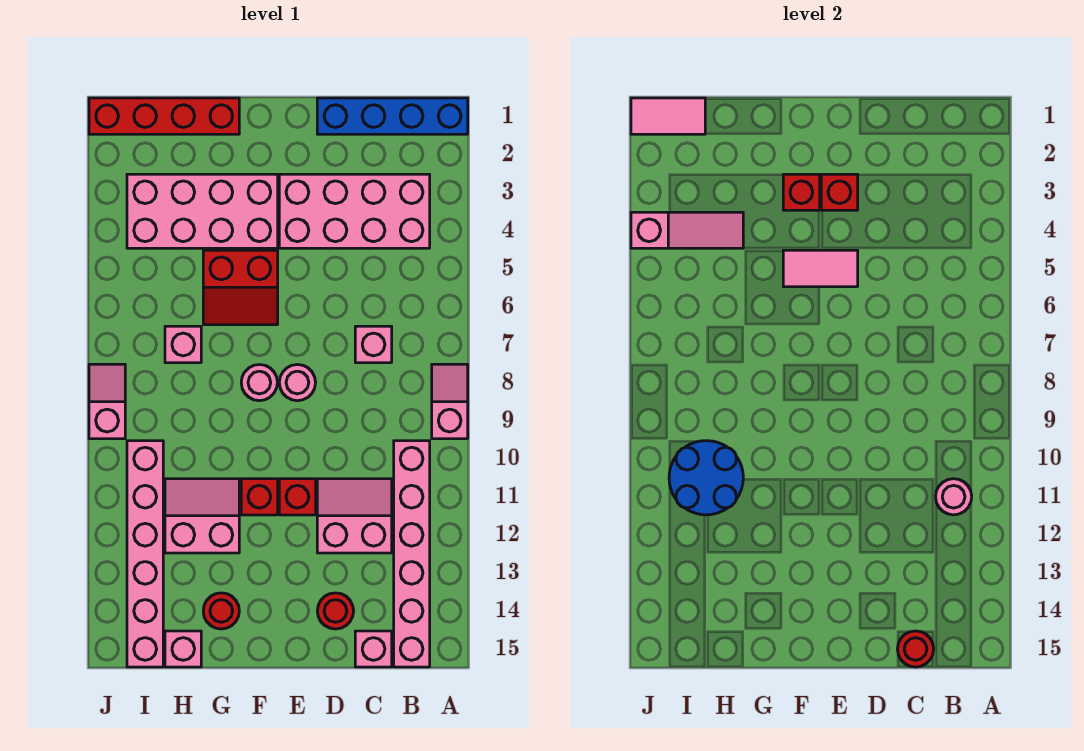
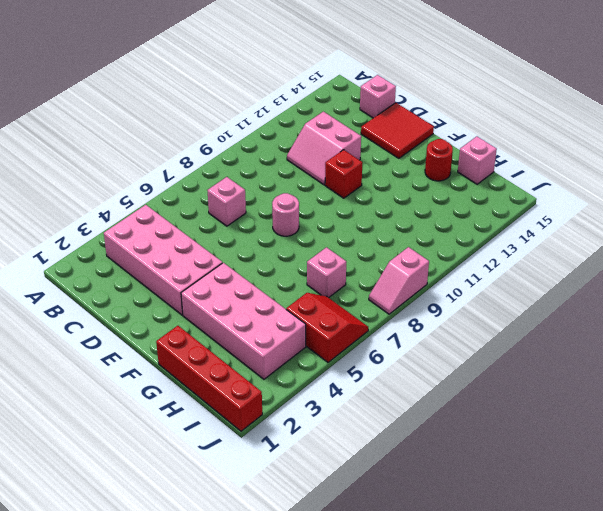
red tile D14:E15 level 1 -> red round brick D14 level 1
red slope I5:J6 level 1 top 5 -> red slope F5:G6 level 1 top 5
none -> blue brick A1:D1 level 1
none -> pink slope A8:A9 level 1 top 9
none -> pink brick B10:B15 level 1

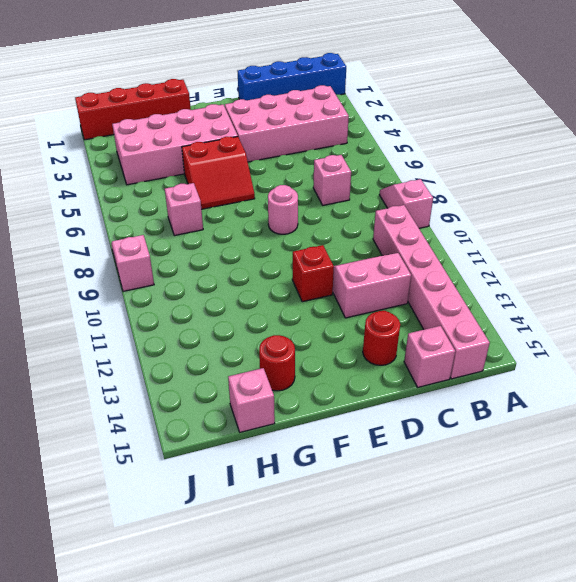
none -> pink round brick F8 level 1
none -> red brick F11 level 1
none -> pink slope G11:H12 level 1 top 12

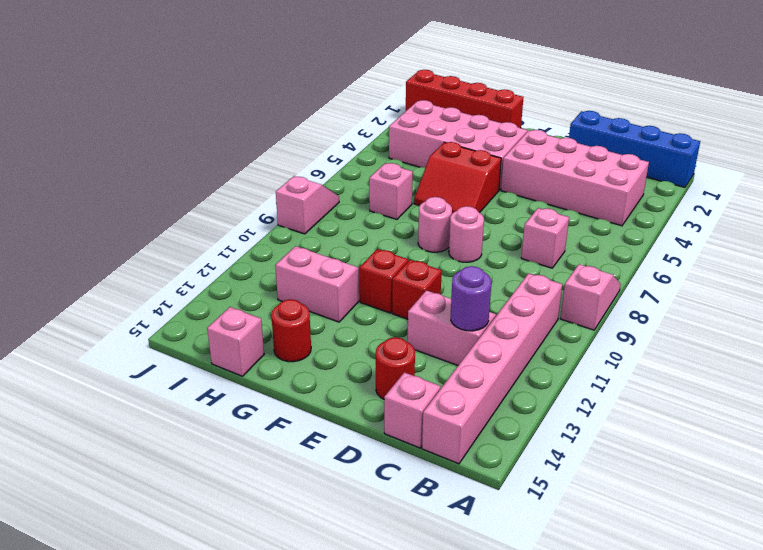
purple round brick C12 level 2 -> none
none -> pink brick I10:I15 level 1
none -> pink round brick B11 level 2
none -> red round brick C15 level 2

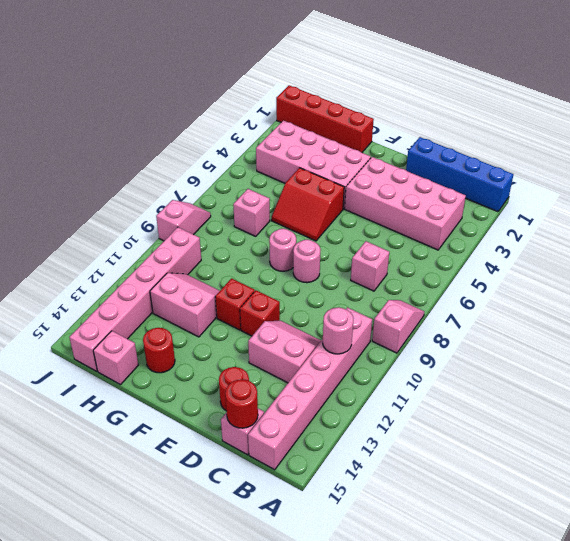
none -> red brick E3 level 2
none -> pink tile E5:F5 level 2
none -> red brick F3 level 2

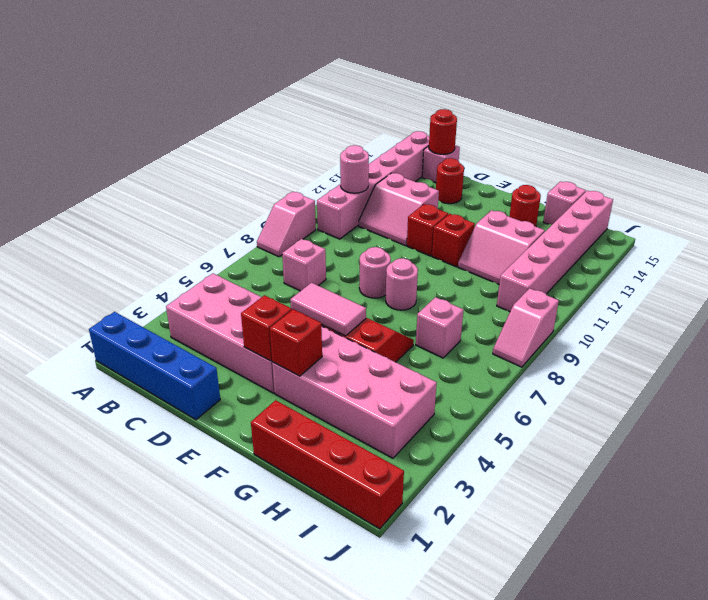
none -> pink slope H4:J4 level 2 top J
none -> blue round brick H10:I11 level 2
none -> pink tile I1:J1 level 2

